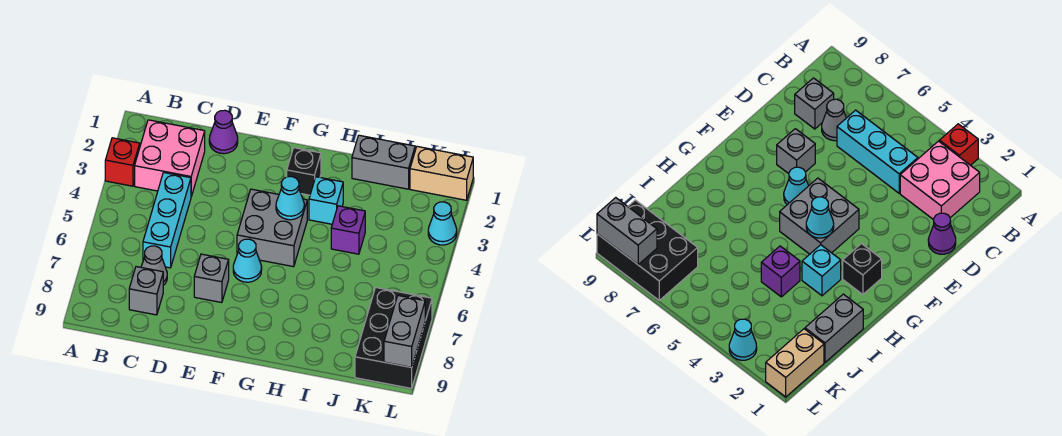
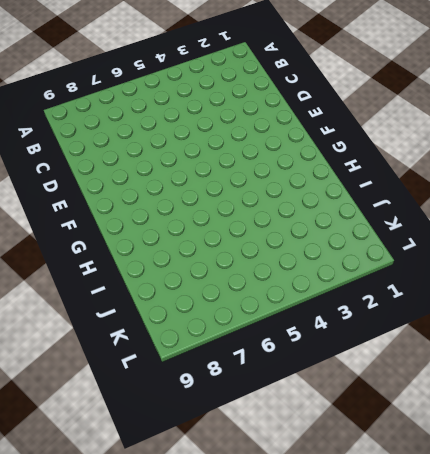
none -> red brick A3 level 1
none -> pink brick B2:C3 level 1
none -> cyan brick C4:C6 level 1

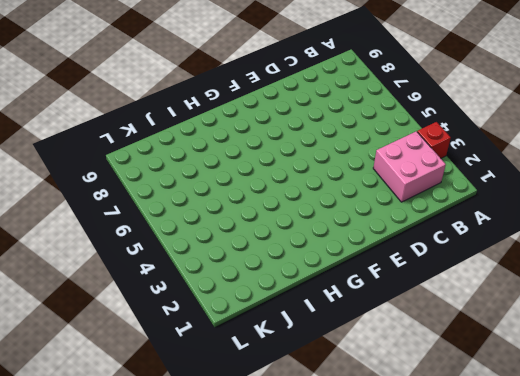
none -> cyan brick C4:C6 level 1
none -> grey cone C7 level 1
none -> grey brick C8 level 1

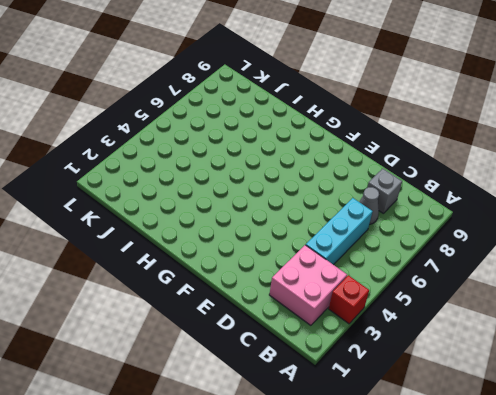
none -> purple cone D1 level 1
none -> grey brick E7 level 1
none -> grey brick F4:G5 level 1

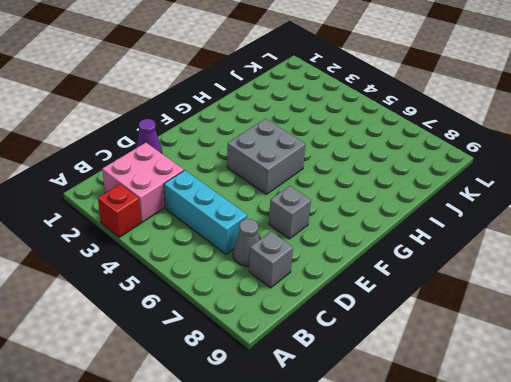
none -> cyan cone F6 level 1
none -> black brick G2 level 1
none -> cyan brick H3 level 1

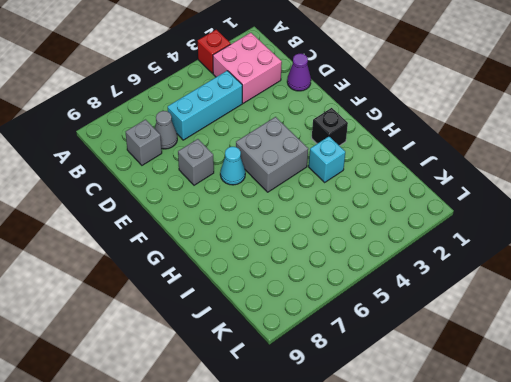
none -> grey brick I1:J1 level 1
none -> purple brick I4 level 1
none -> tan brick K1:L1 level 1

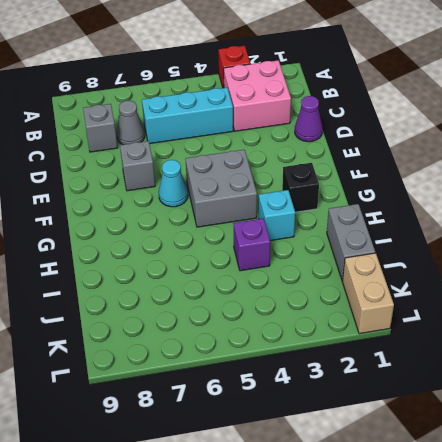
none -> black brick K7:L9 level 1
none -> cyan cone L3 level 1
none -> cyan cone G4 level 2

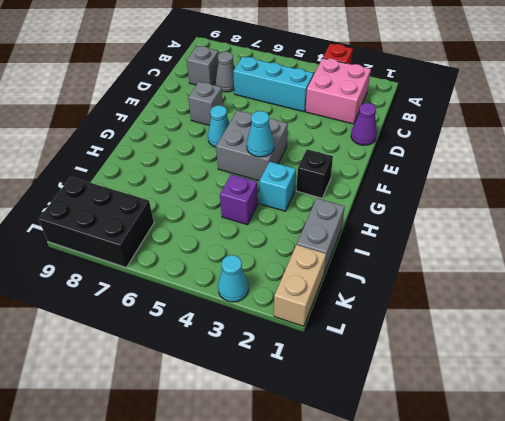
none -> grey brick L8:L9 level 2

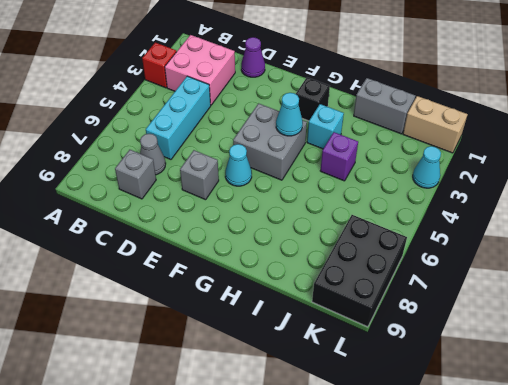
none -> grey brick L8:L9 level 2

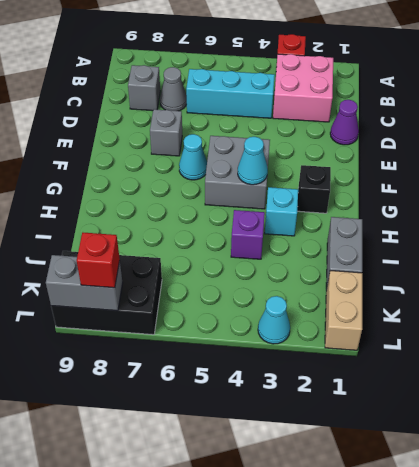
red brick L8 level 3 -> none

